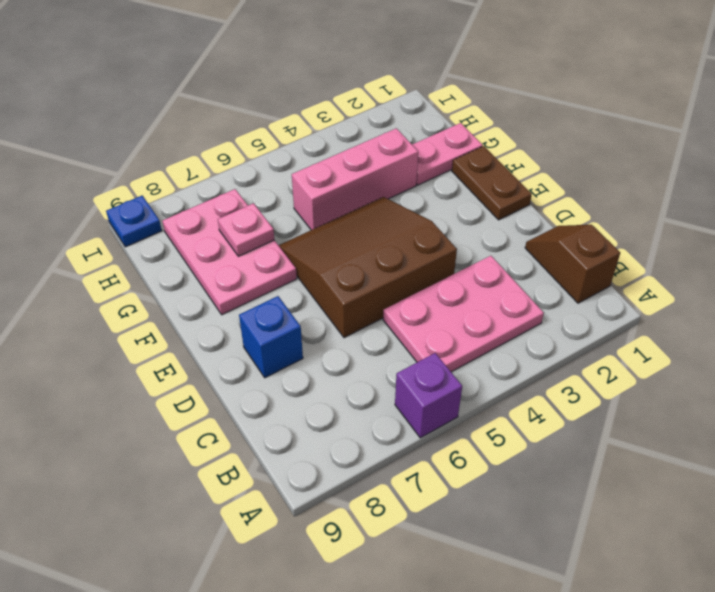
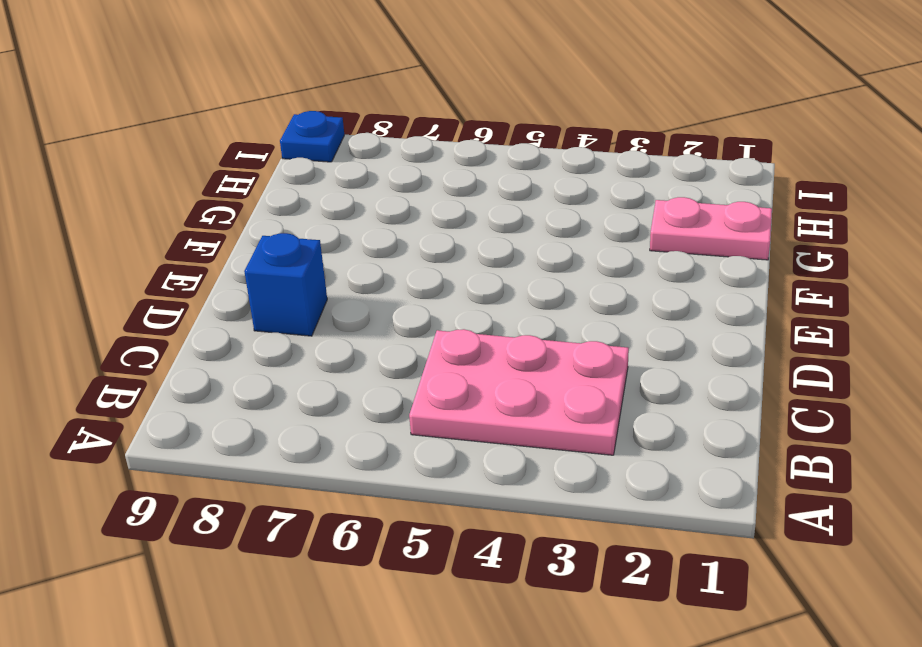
none -> purple brick A6 level 1
none -> brown slope B1:C1 level 1 top B

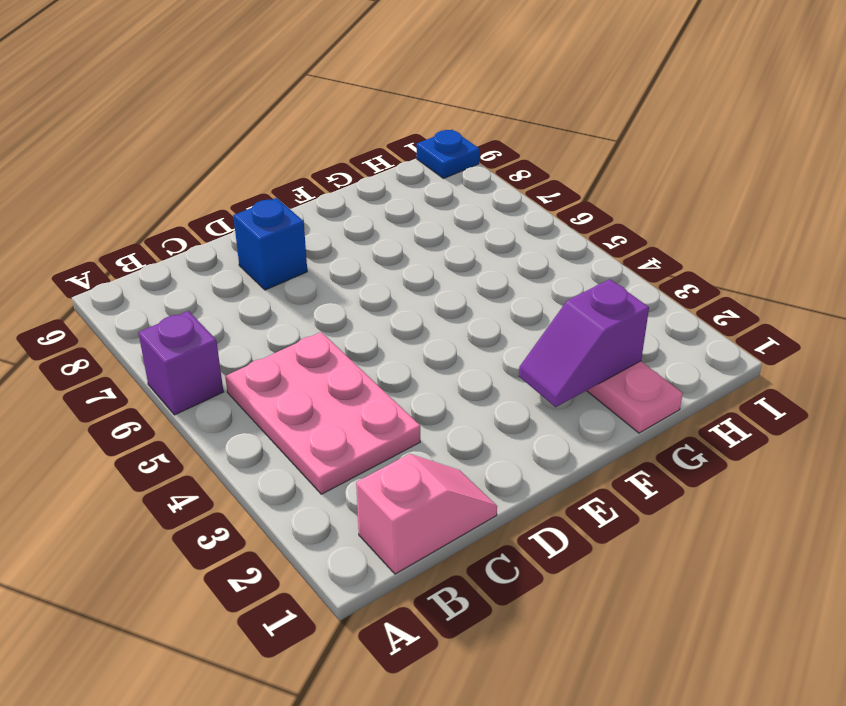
pink slope B1:C1 level 1 top B -> brown slope B1:C1 level 1 top B
purple slope F2:G2 level 2 top G -> none
none -> brown slope D4:F6 level 1 top D
none -> brown plate E1:F1 level 1

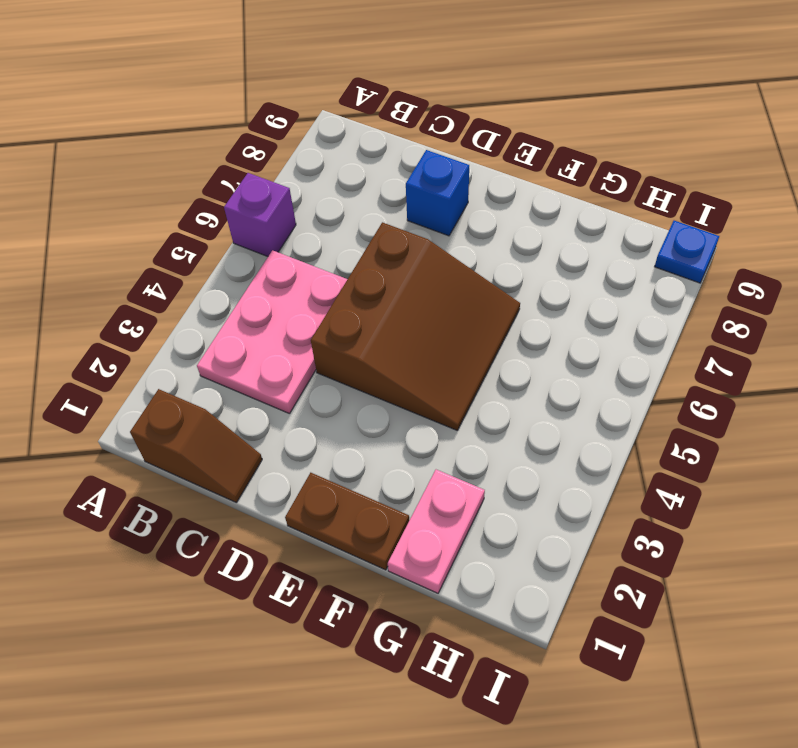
none -> pink plate F7:H8 level 1
none -> pink brick G3:G5 level 1

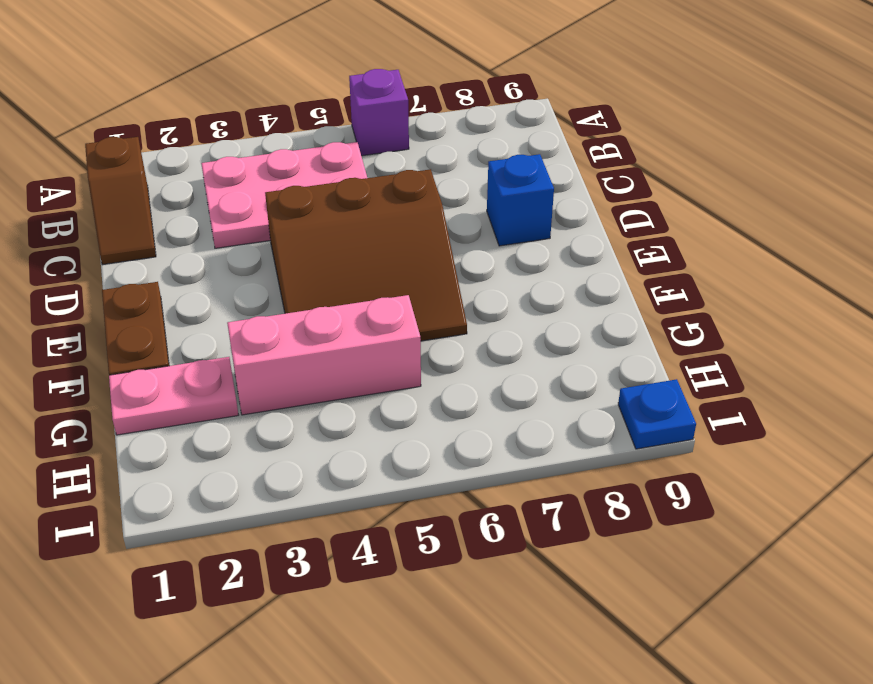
none -> pink plate F7:H8 level 1
none -> pink plate G7 level 2

